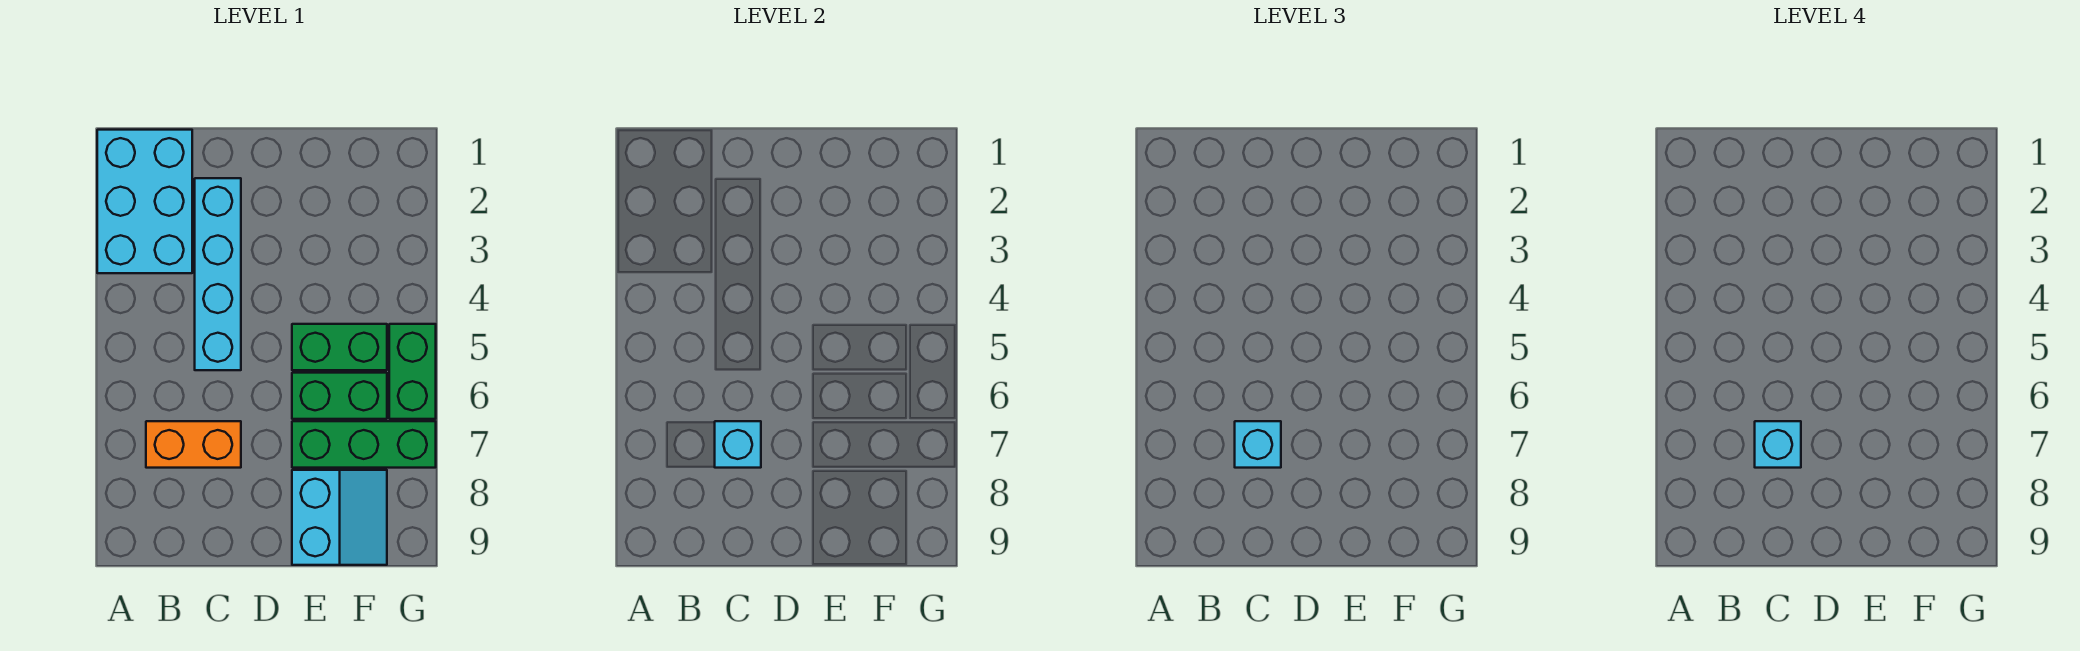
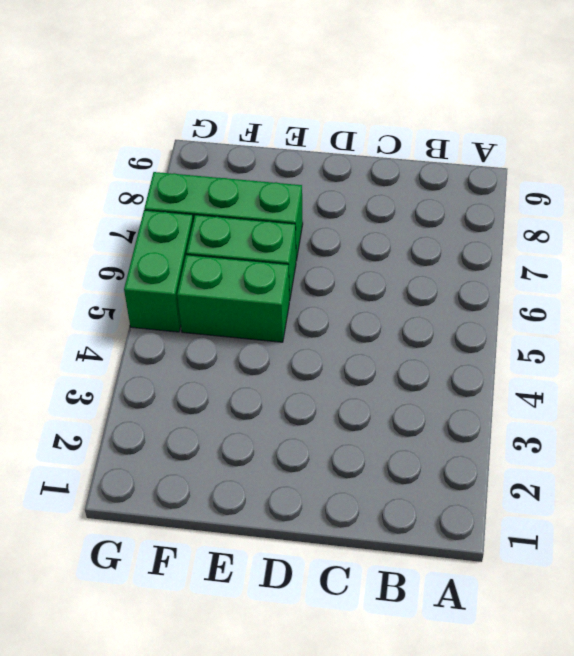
none -> cyan brick A1:B3 level 1
none -> orange brick B7:C7 level 1

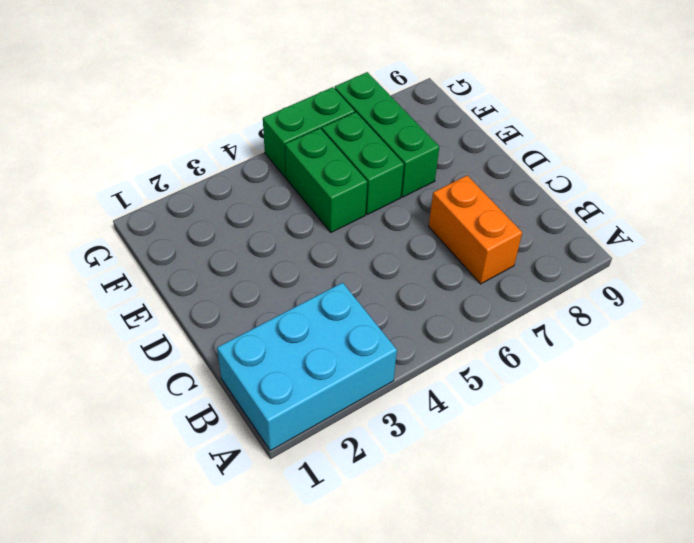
none -> cyan brick C2:C5 level 1
none -> cyan slope E8:F9 level 1 top E

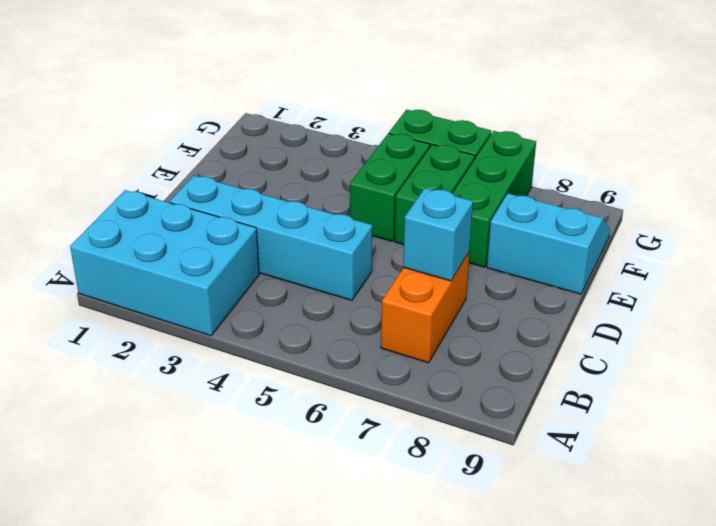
none -> cyan brick C7 level 3
none -> cyan brick C7 level 4

